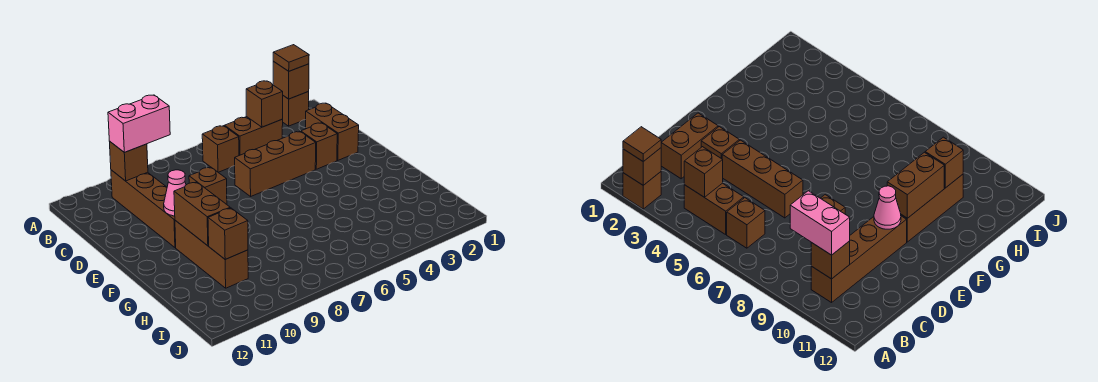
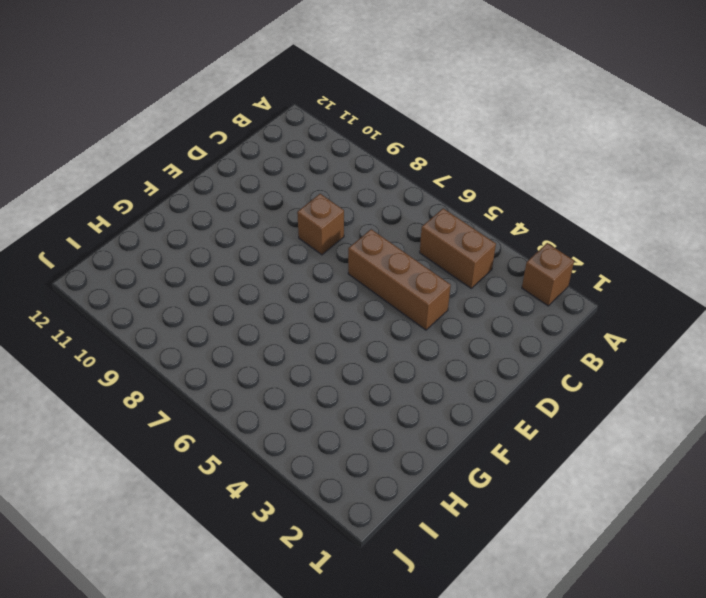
none -> brown brick B6 level 1
none -> brown brick B10:E10 level 1
none -> brown brick C2:D2 level 1

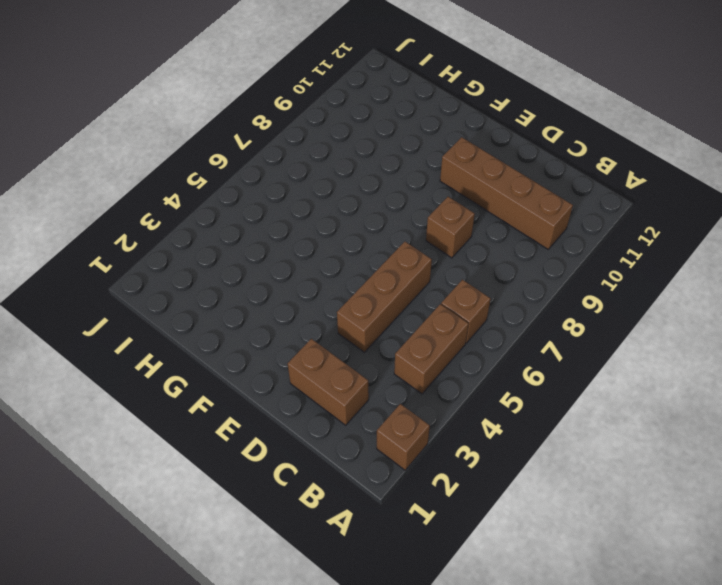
none -> brown brick D3 level 1
none -> brown brick F10:H10 level 1
none -> brown brick A2 level 2

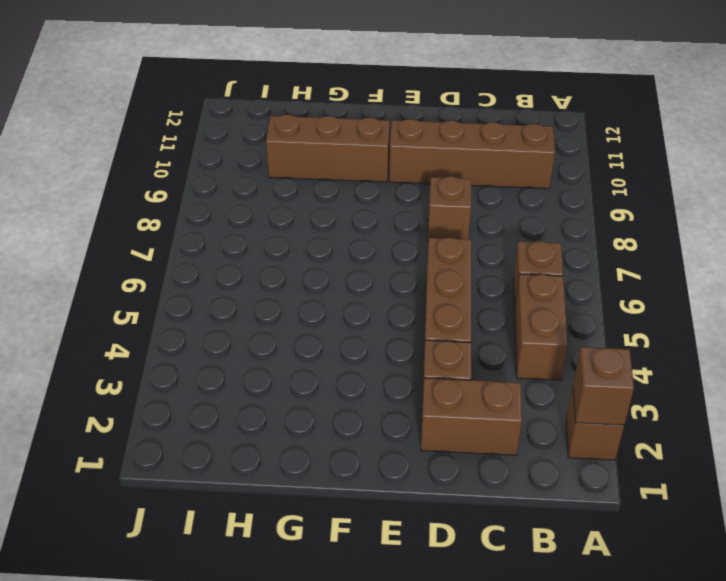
none -> brown brick B4 level 2
none -> brown brick B10 level 2
none -> pink cone E10 level 2

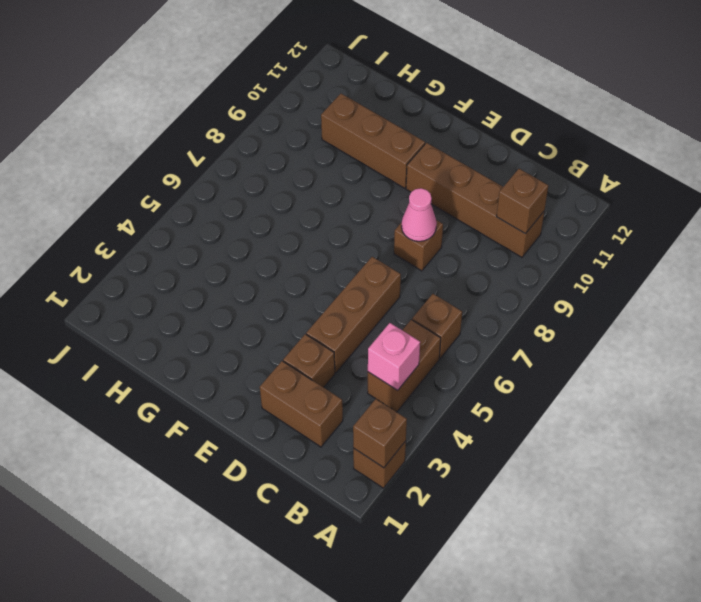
pink brick B4 level 2 -> brown brick B4 level 2
pink cone D8 level 2 -> pink cone E10 level 2
none -> brown brick F10:G10 level 2
none -> brown brick H10 level 2
none -> brown tile A2 level 3

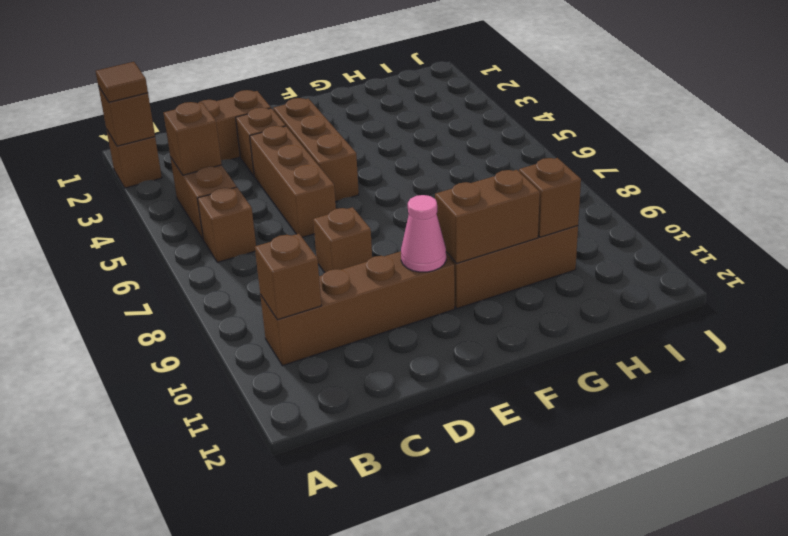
brown brick E3:E5 level 1 -> none
none -> pink brick B9:B10 level 3

